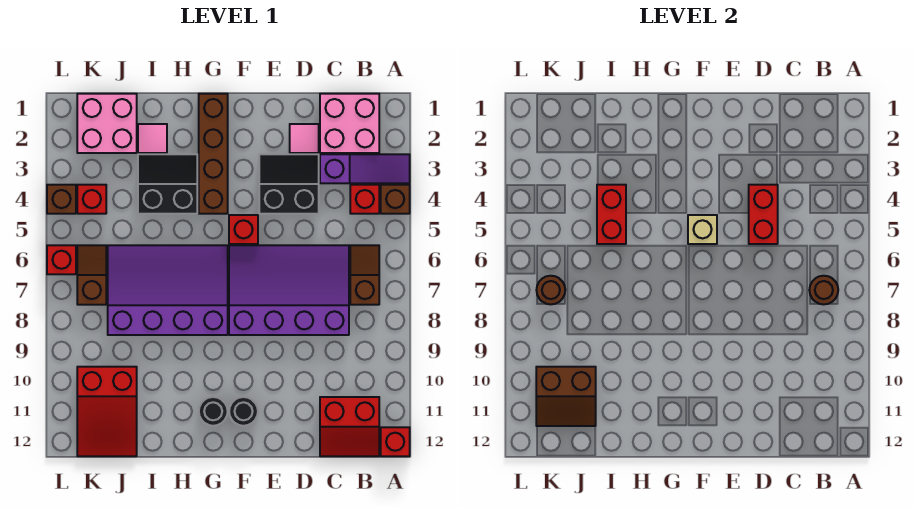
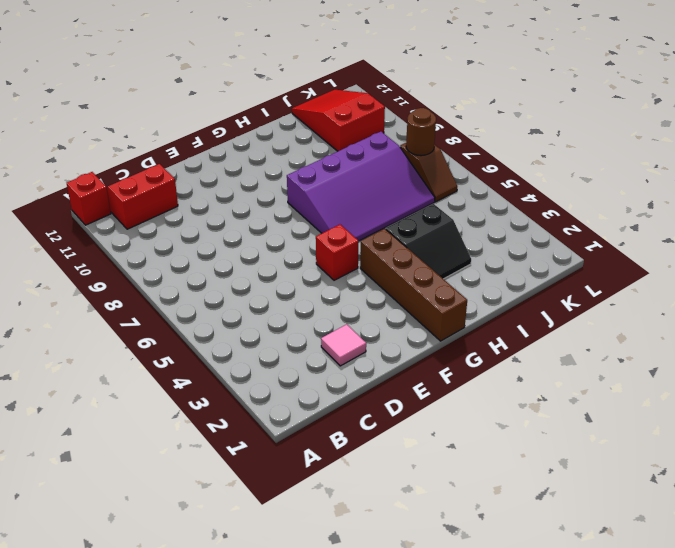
none -> purple slope A3:C3 level 1 top C
none -> brown brick A4 level 1
none -> pink brick B1:C2 level 1

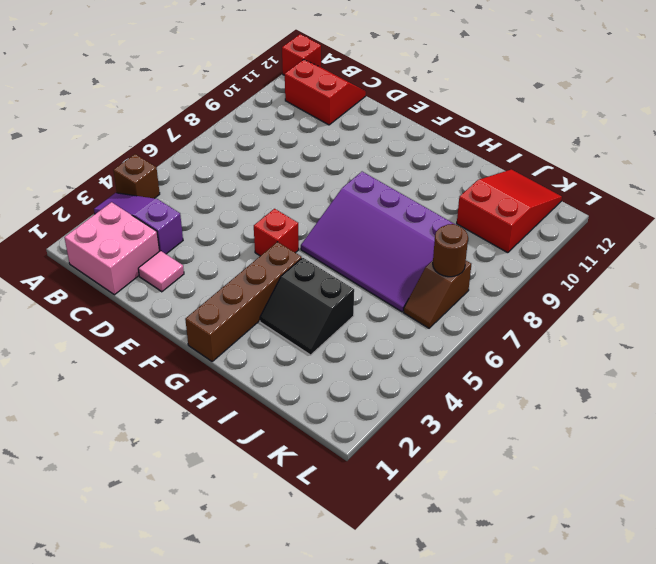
none -> red brick B4 level 1
none -> brown slope B6:B7 level 1 top 7
none -> purple slope C6:F8 level 1 top 8

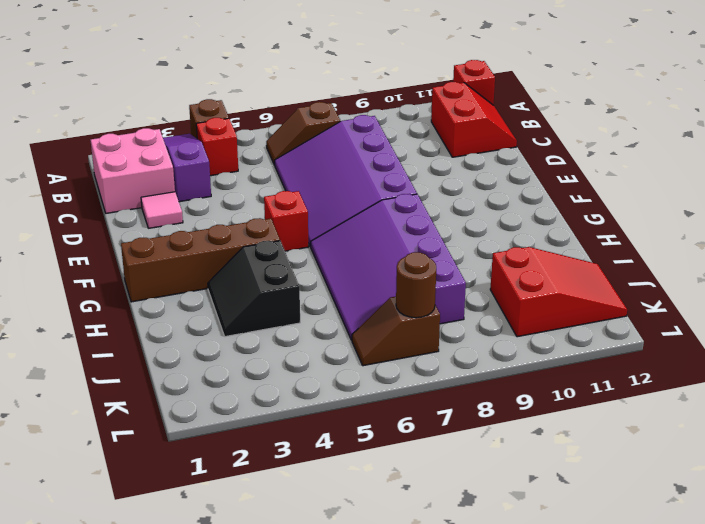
none -> black slope D3:E4 level 1 top 4
none -> black round brick F11 level 1
none -> black round brick G11 level 1

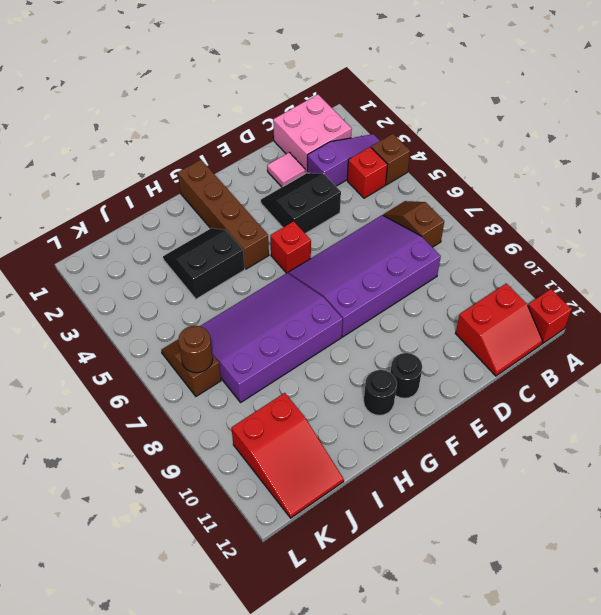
none -> pink tile I2 level 1
none -> pink brick J1:K2 level 1
none -> red brick K4 level 1

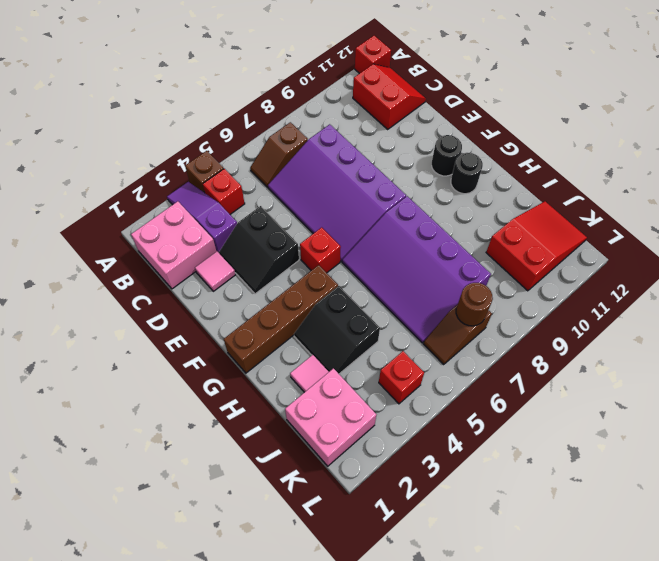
none -> brown brick L4 level 1
none -> red brick L6 level 1
none -> brown round brick B7 level 2

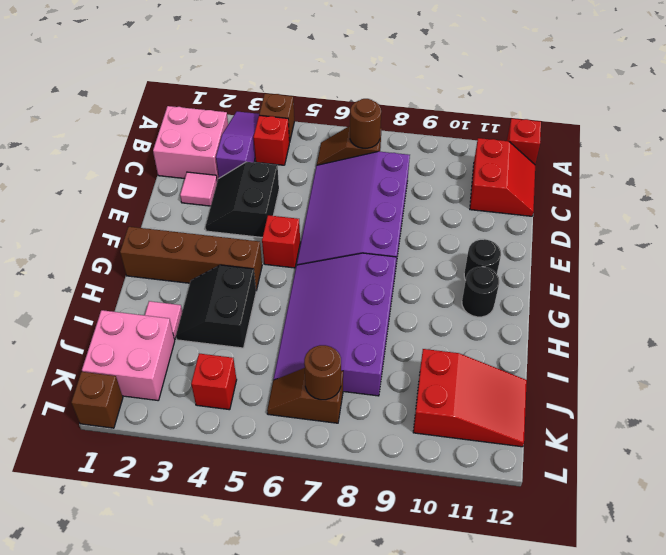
brown brick L1 level 1 -> brown brick L4 level 1
none -> red brick L6 level 1
none -> red brick D4:D5 level 2
none -> tan brick F5 level 2

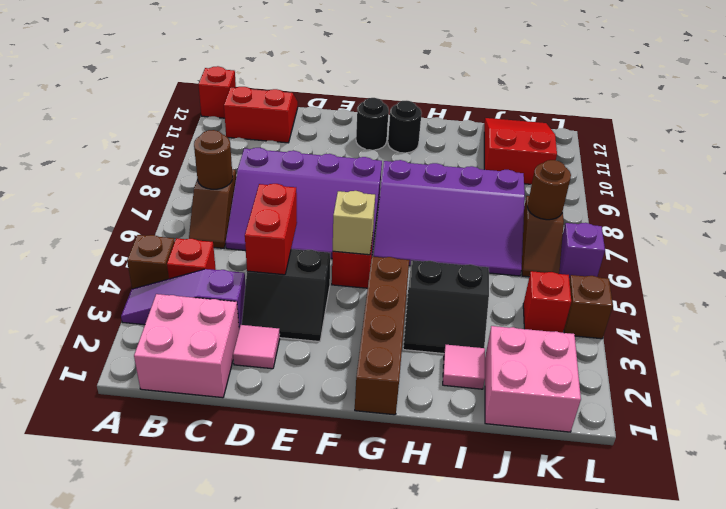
purple brick L6 level 1 -> red brick L6 level 1
none -> red brick I4:I5 level 2
none -> brown slope J10:K11 level 2 top 10

